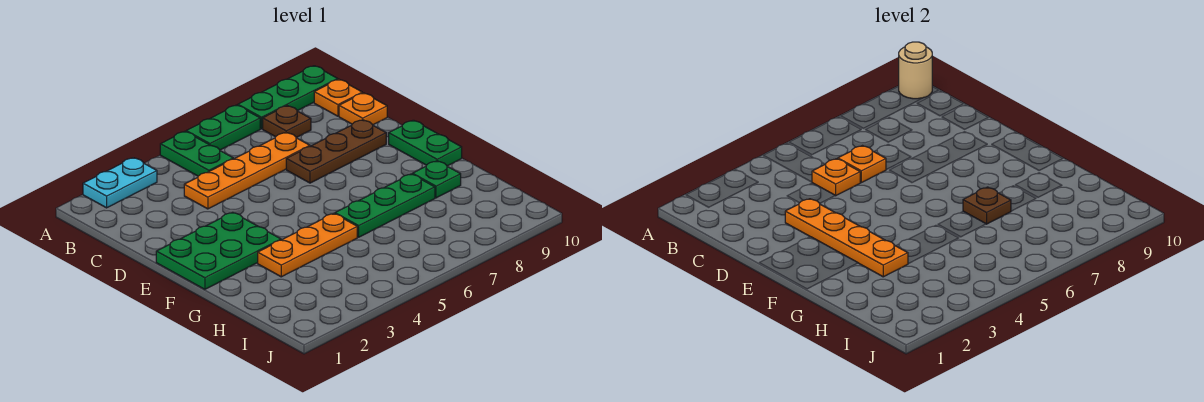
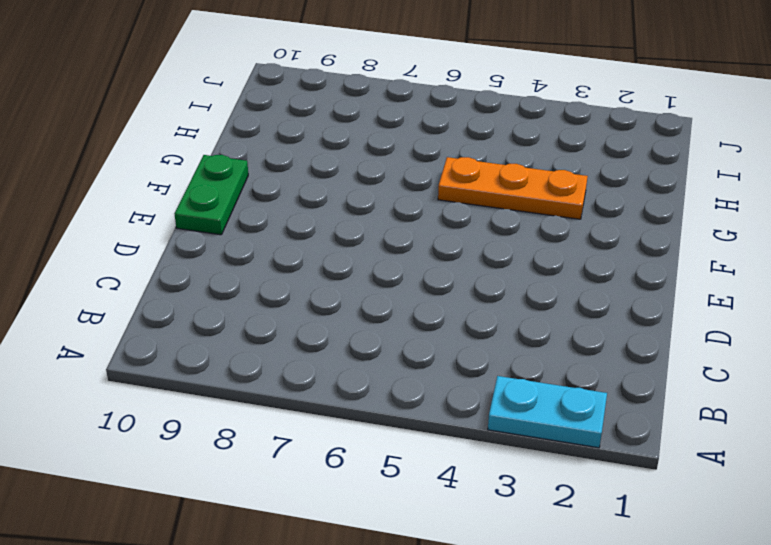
none -> green plate A5:B5 level 1
none -> green plate A6:A7 level 1
none -> green plate A8:A10 level 1

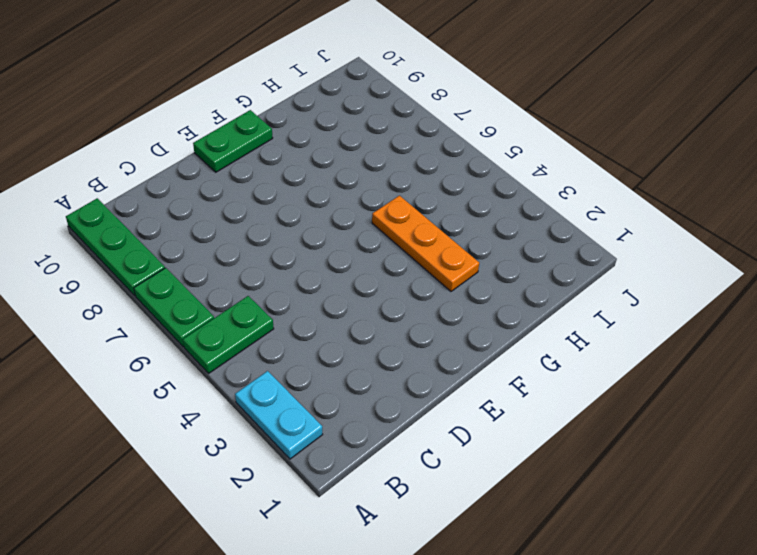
none -> brown plate B8 level 1
none -> orange plate B10 level 1
none -> orange plate C4:C7 level 1

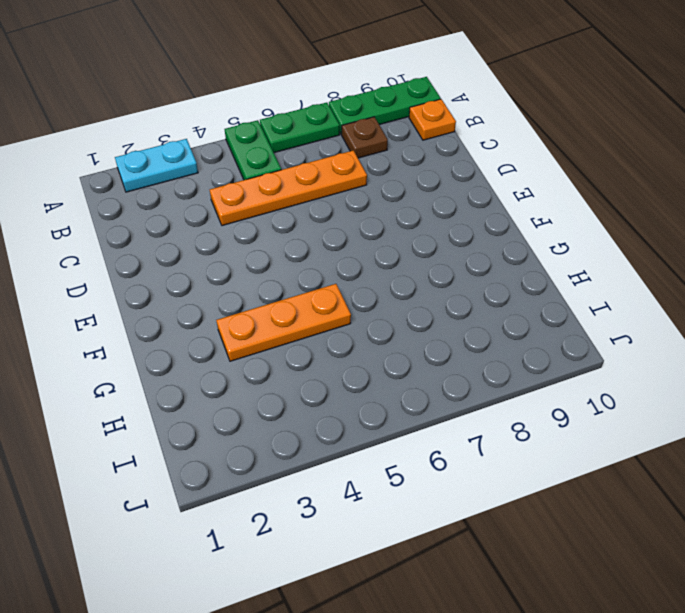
none -> orange plate C10 level 1
none -> brown plate D7:D9 level 1
none -> green plate E1:F3 level 1

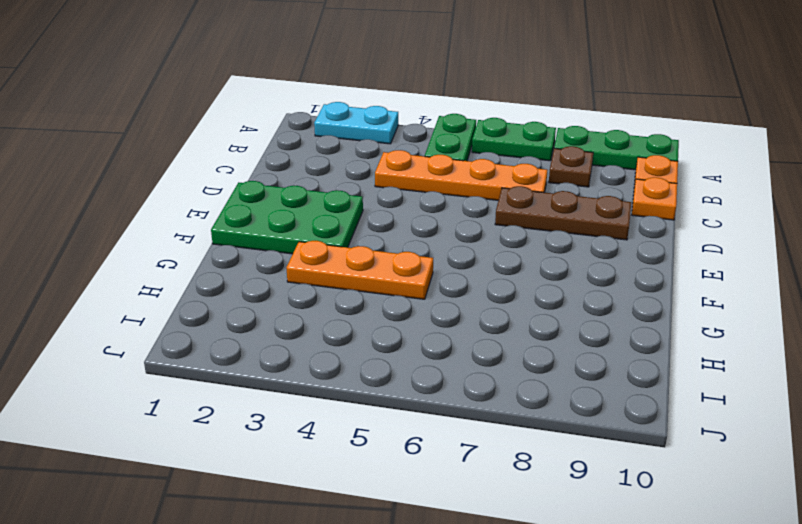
none -> green plate E10:F10 level 1
none -> green plate G6:G8 level 1
none -> green plate G9 level 1

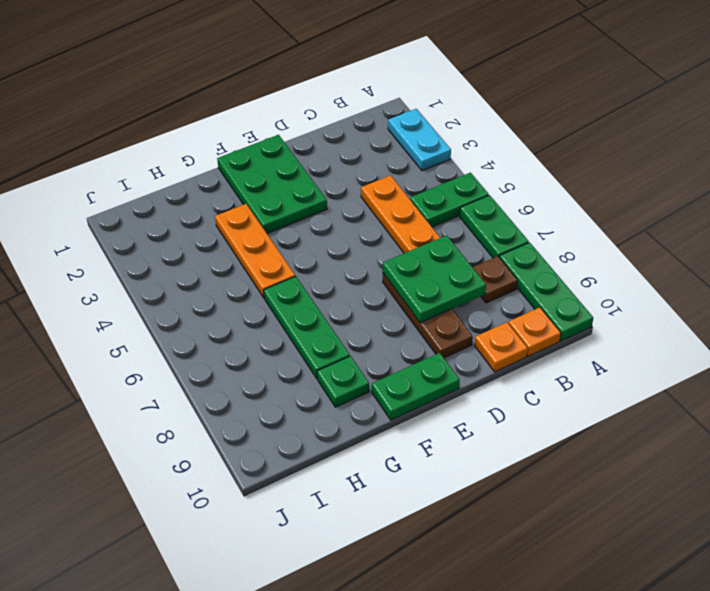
green plate C7:D8 level 2 -> none
none -> tan round brick A10 level 2
none -> orange plate C5 level 2
none -> orange plate C6 level 2

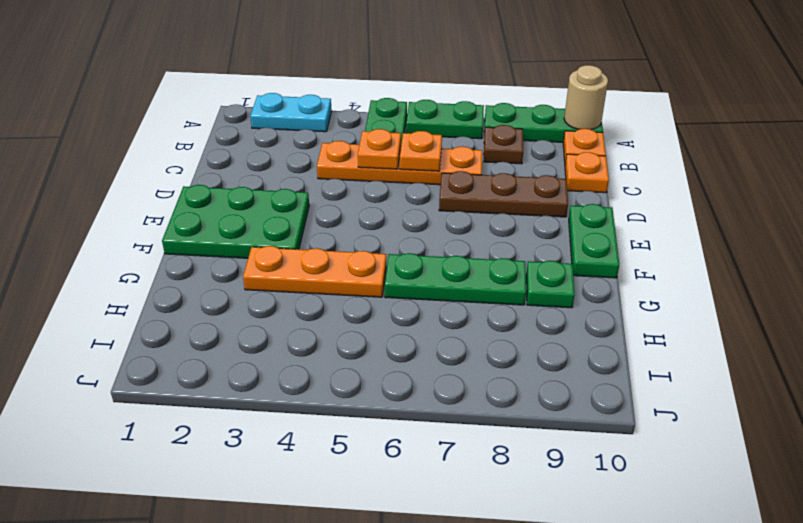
none -> orange plate D3:G3 level 2
none -> brown plate G7 level 2

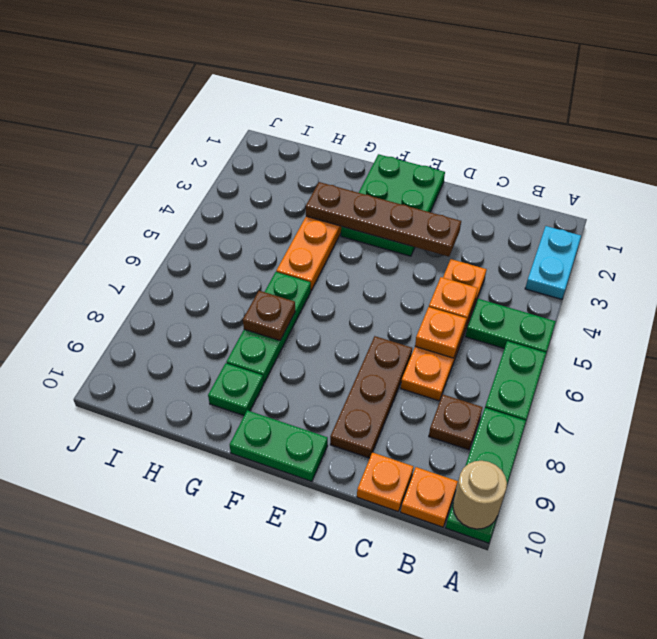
brown plate D3:G3 level 2 -> orange plate D3:G3 level 2

